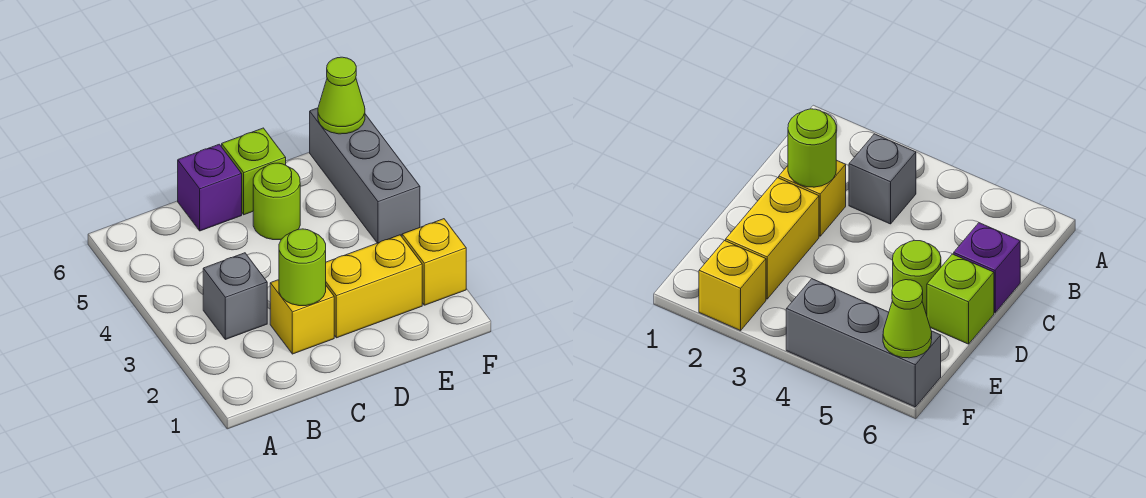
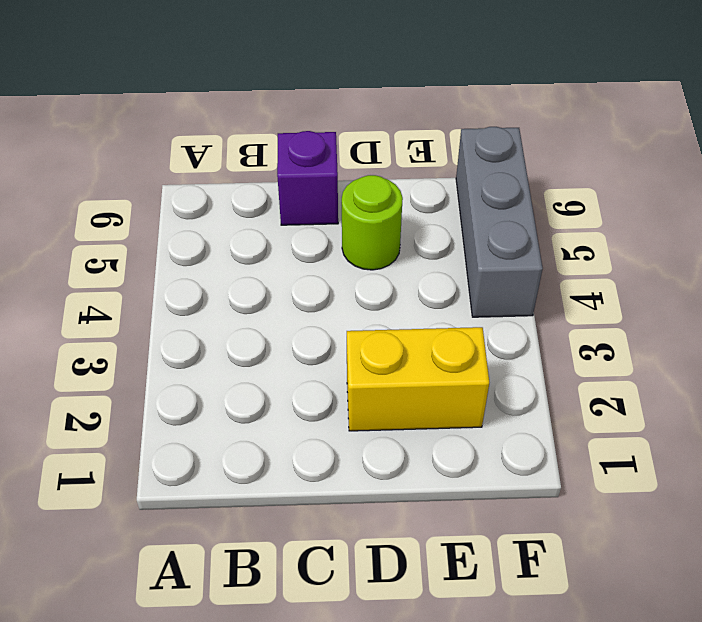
none -> grey brick B3 level 1
none -> yellow brick C2 level 1

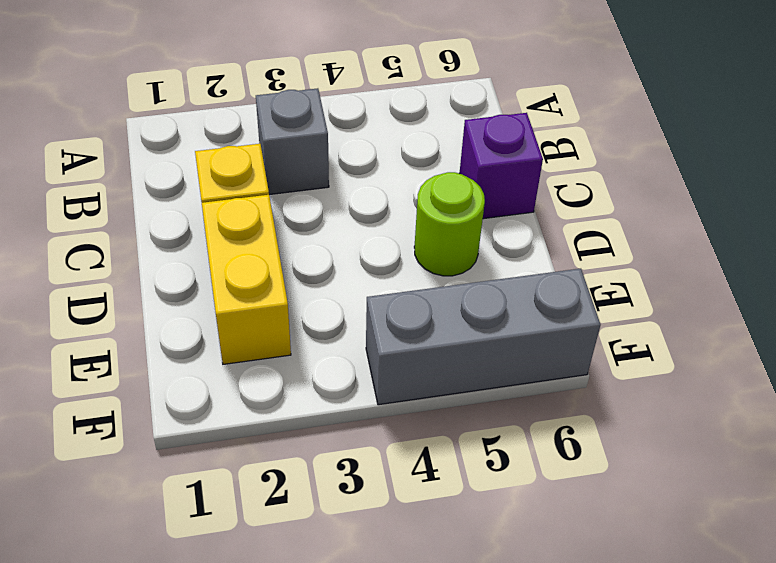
none -> lime brick D6 level 1
none -> yellow brick F2 level 1

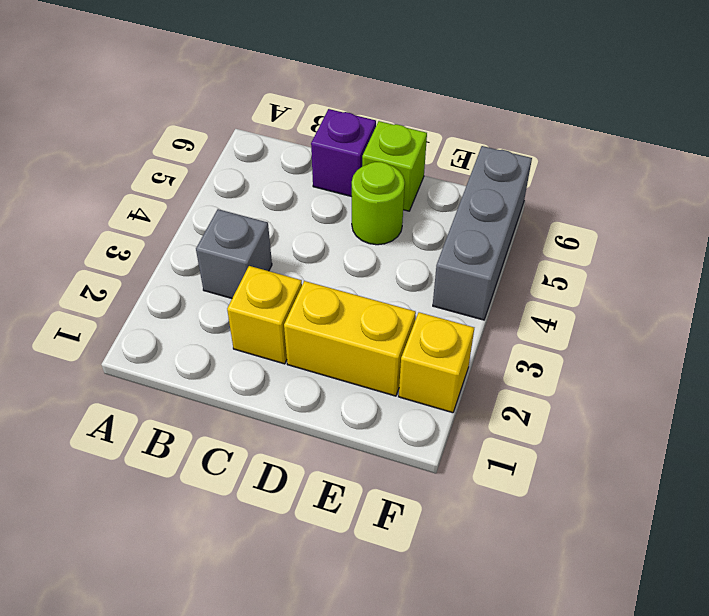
none -> lime round brick C2 level 2
none -> lime cone F6 level 2

